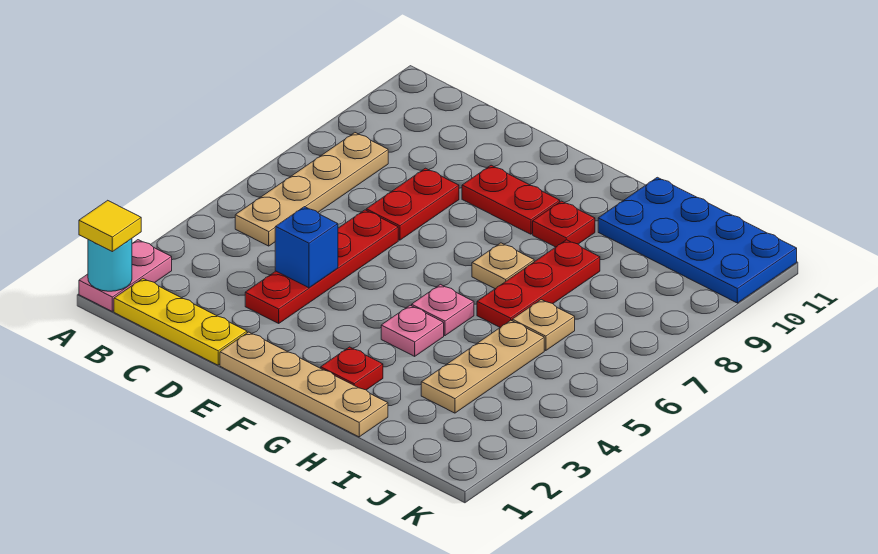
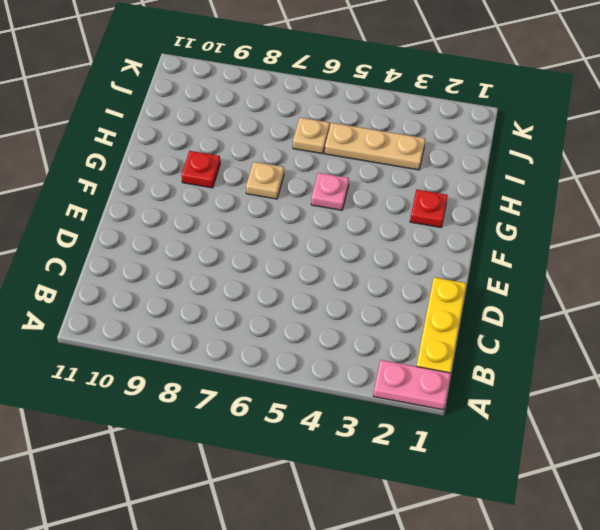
none -> tan plate B5:B8 level 1
none -> red plate D3:D6 level 1
none -> red plate D7:D8 level 1

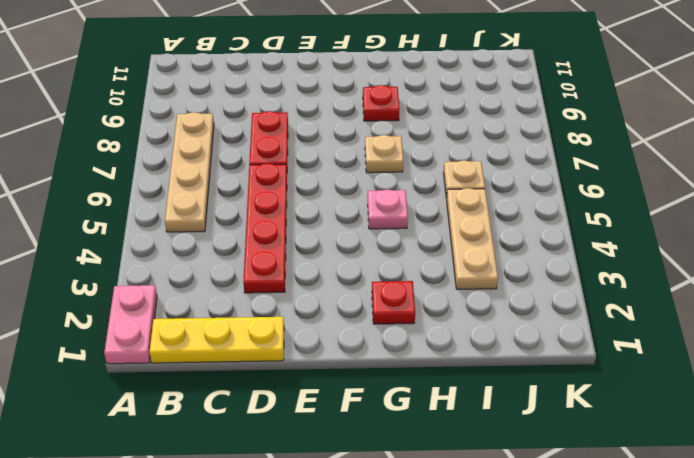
none -> tan plate E1:H1 level 1
none -> red plate E9:F9 level 1
none -> pink plate G4 level 1

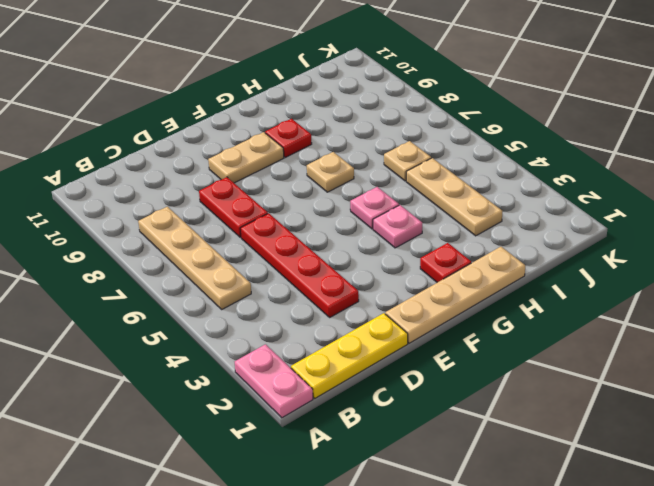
tan plate E9:F9 level 1 -> red plate E9:F9 level 1
none -> red plate H6:H8 level 1
none -> blue plate H10:K11 level 1
none -> cyan round brick A1 level 2

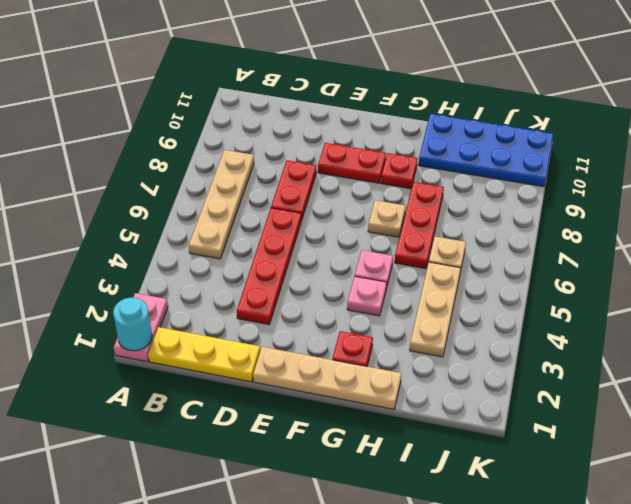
none -> blue brick D4 level 2
none -> yellow tile A1 level 3

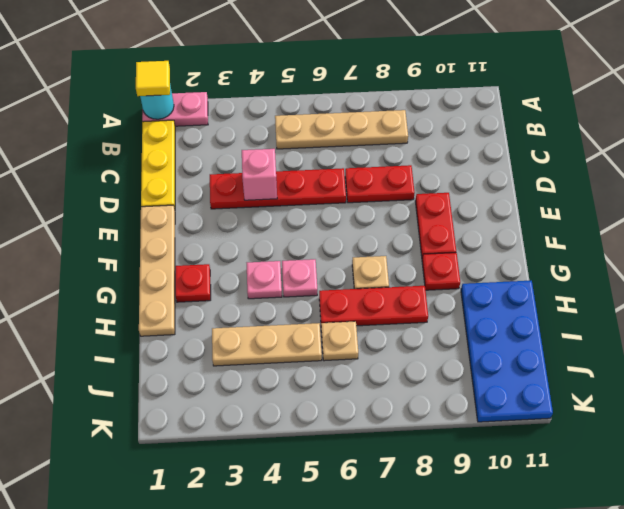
pink brick D4 level 2 -> blue brick D4 level 2

